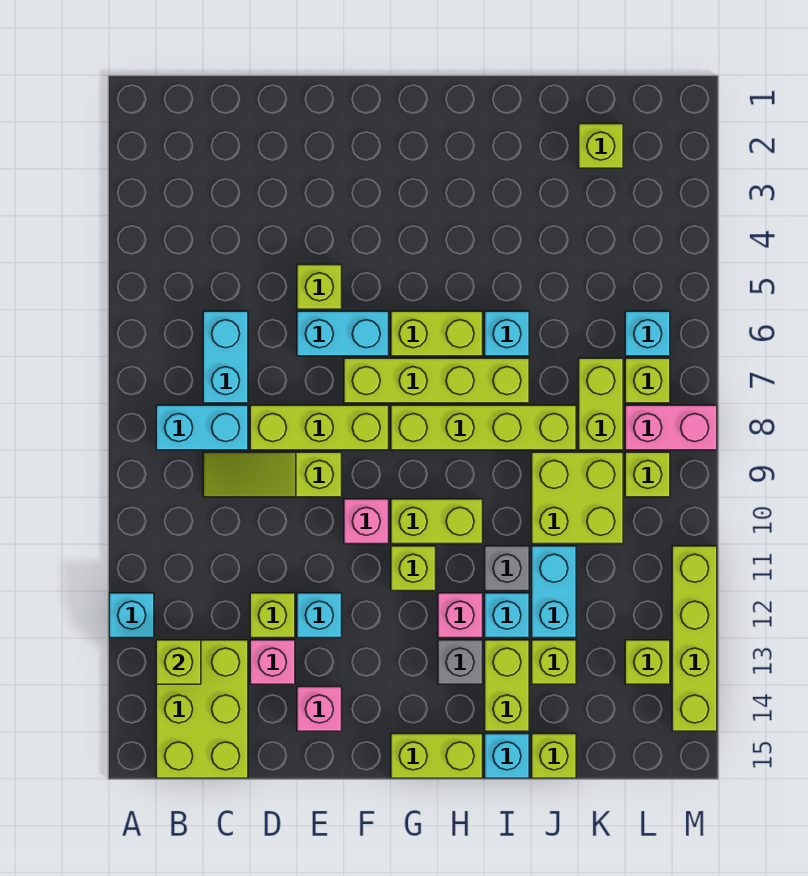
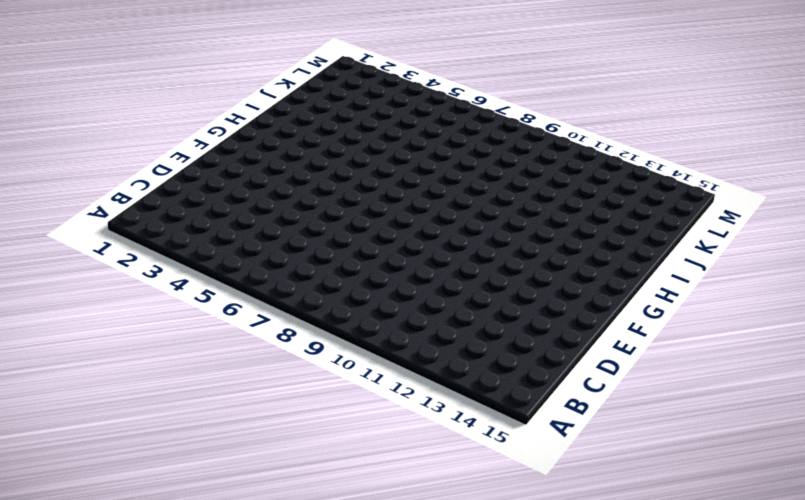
none -> cyan brick A12 level 1
none -> cyan brick B8:C8 level 1
none -> lime brick B13:C15 level 1
none -> cyan brick C6:C7 level 1

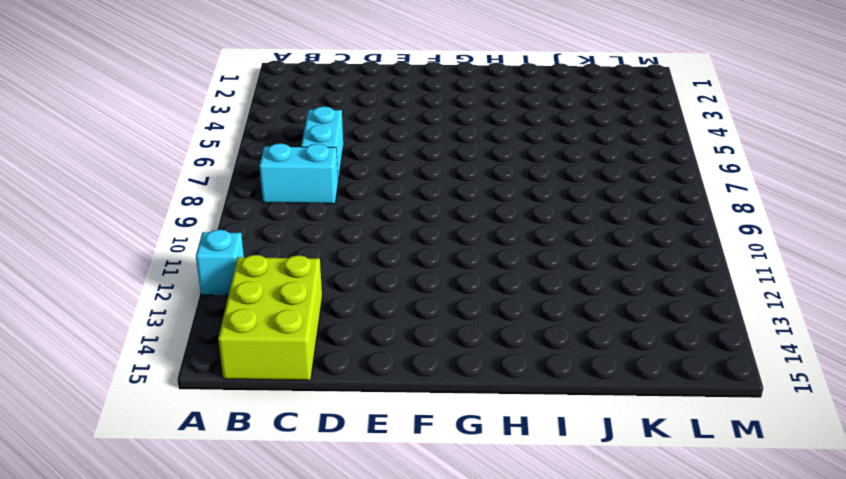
none -> lime slope C9:E9 level 1 top E
none -> lime brick D8:F8 level 1
none -> lime brick D12 level 1
none -> pink brick D13 level 1

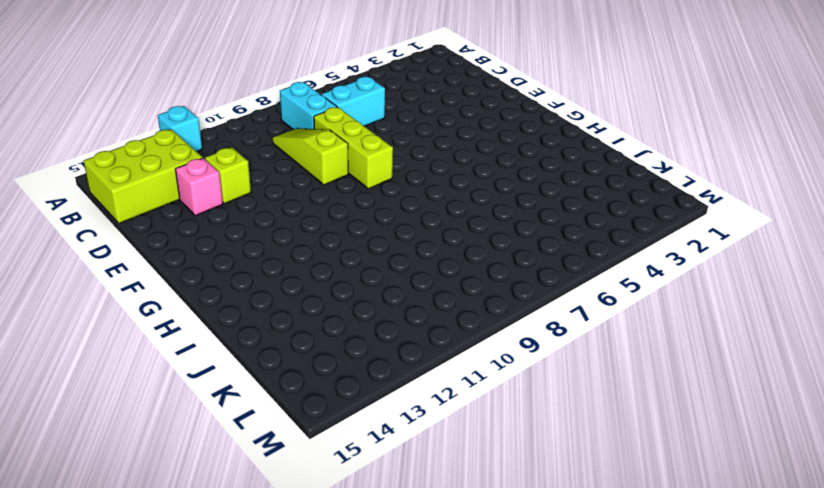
none -> lime brick E5 level 1
none -> cyan brick E6:F6 level 1
none -> cyan brick E12 level 1
none -> pink brick E14 level 1

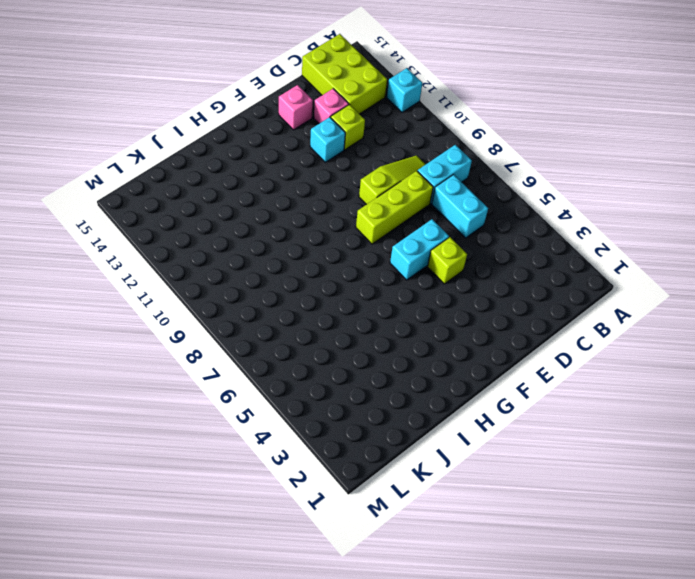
none -> lime brick F7:I7 level 1
none -> pink brick F10 level 1
none -> lime brick G6:H6 level 1
none -> lime brick G8:J8 level 1

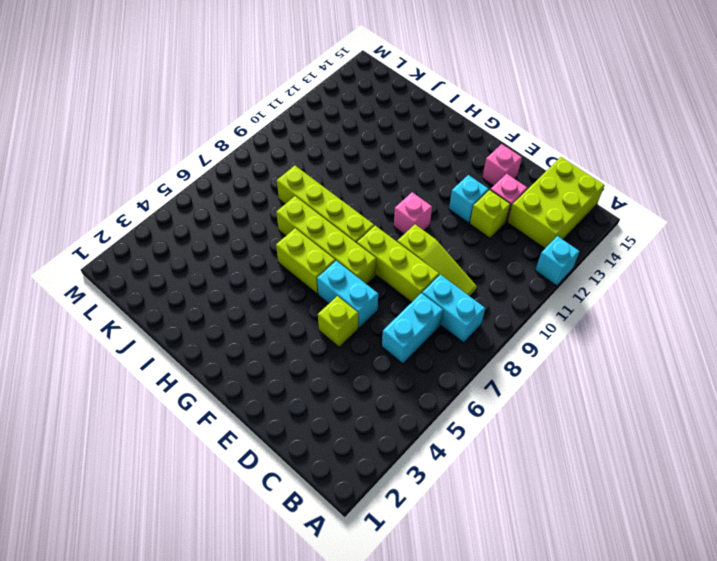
none -> lime brick G10:H10 level 1
none -> lime brick G11 level 1
none -> lime brick G15:H15 level 1
none -> pink brick H12 level 1

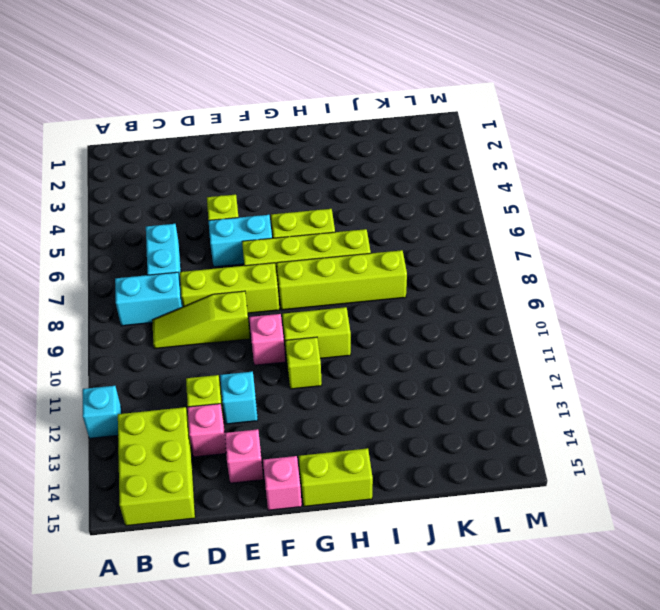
pink brick F15 level 1 -> pink brick H12 level 1
none -> grey brick H13 level 1
none -> cyan brick I6 level 1
none -> grey brick I11 level 1
none -> cyan brick I12 level 1

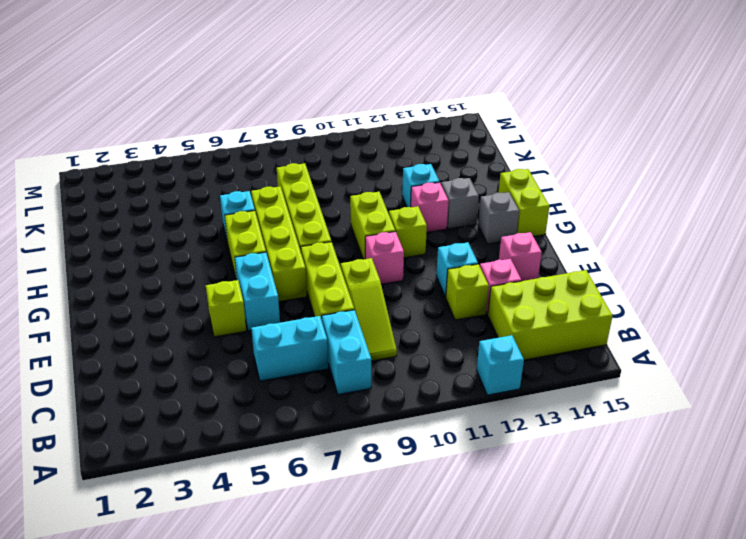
grey brick G14 level 1 -> grey brick I11 level 1
none -> lime brick I13:I14 level 1
none -> cyan brick I15 level 1
none -> lime brick J9:K10 level 1
none -> cyan brick J11:J12 level 1

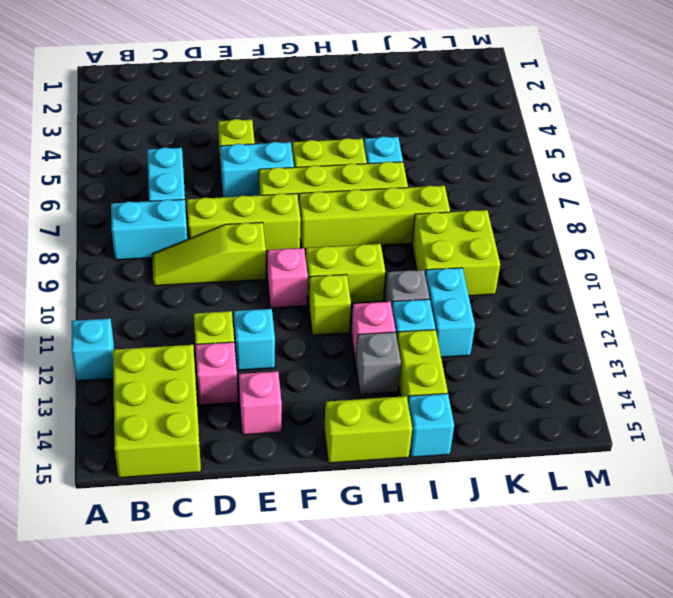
none -> lime brick J13 level 1
none -> lime brick J15 level 1
none -> lime brick K2 level 1
none -> lime brick K7:K8 level 1

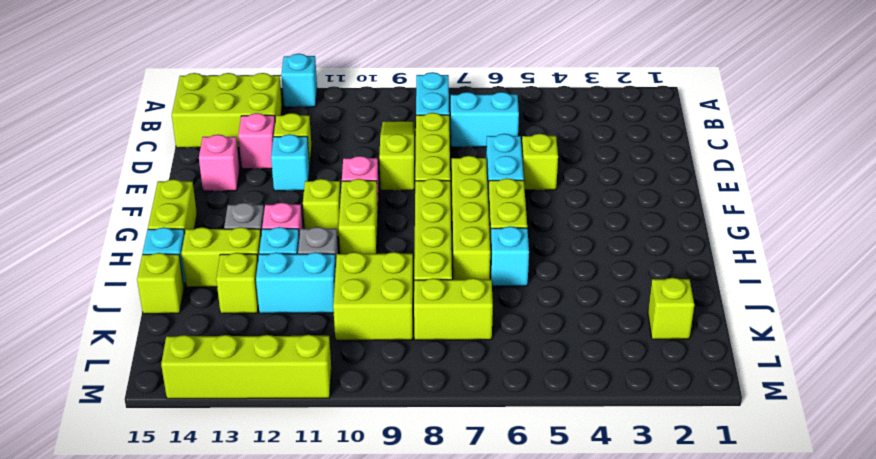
none -> cyan brick L6 level 1
none -> lime brick L7 level 1
none -> pink brick L8:M8 level 1
none -> lime brick L9 level 1

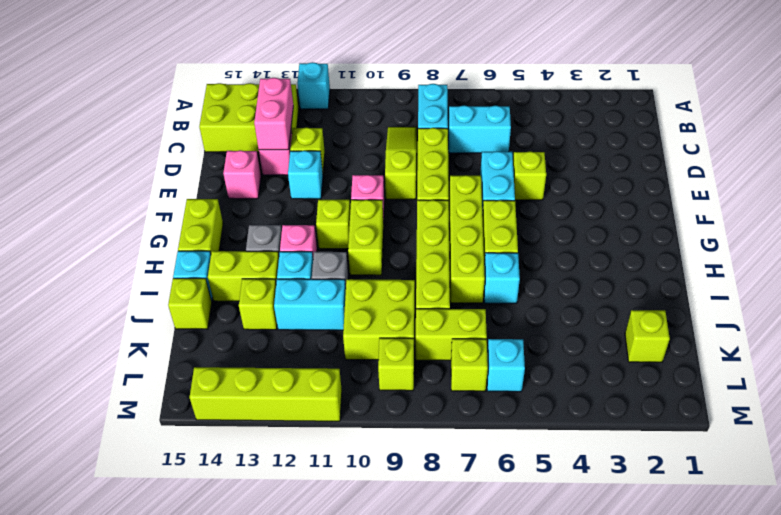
pink brick C13:D13 level 2 -> pink brick L8:M8 level 1
none -> lime brick L13 level 1
none -> lime brick B13 level 2

